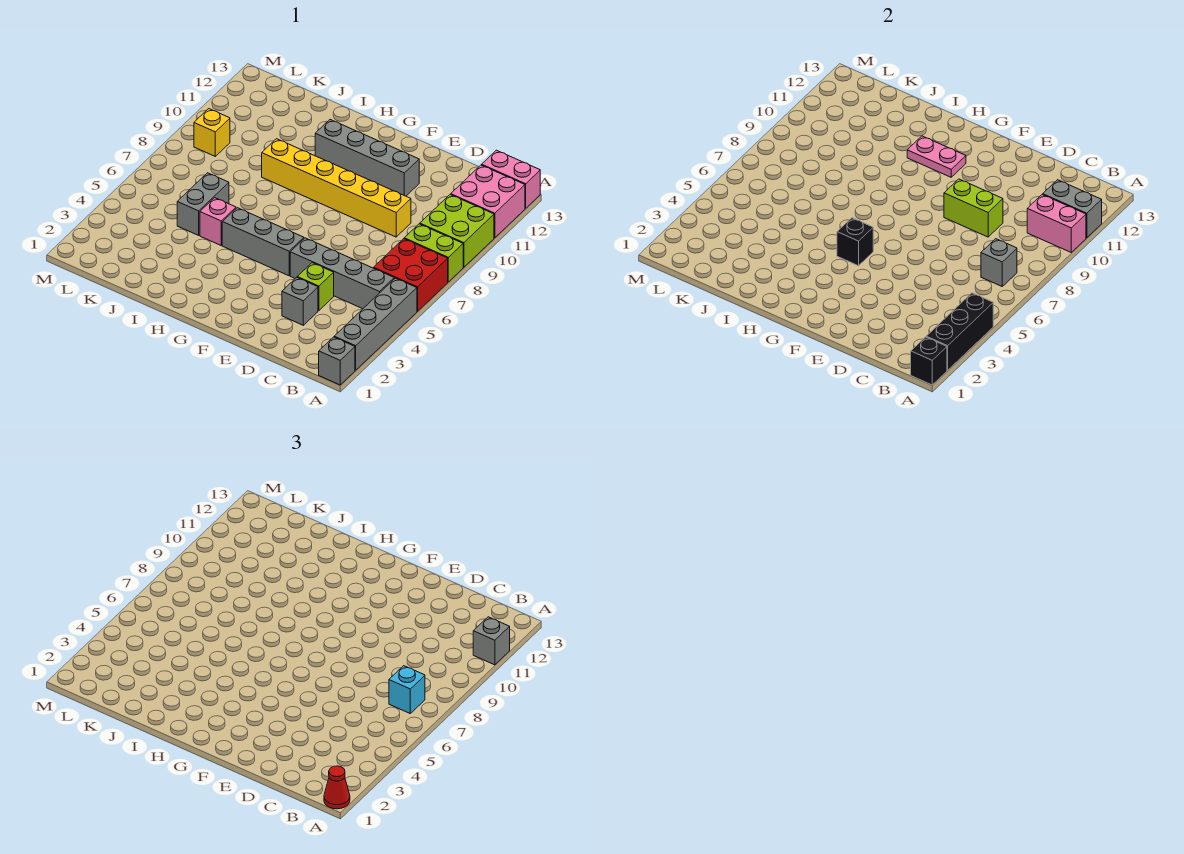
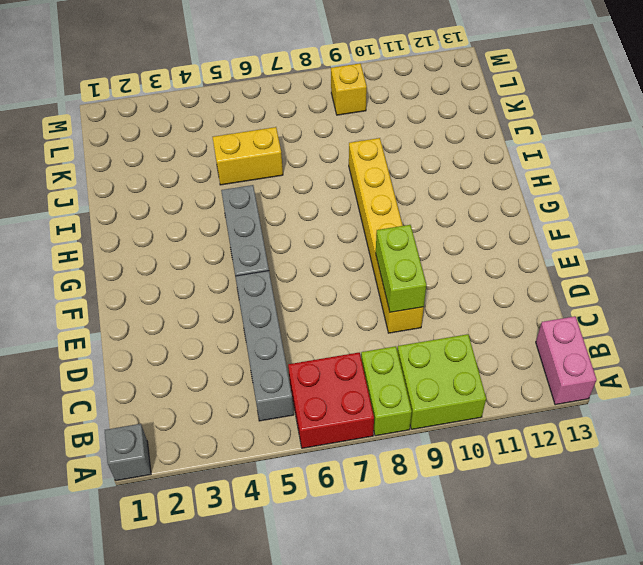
yellow brick J5:J6 level 1 -> grey brick J5:J6 level 1
none -> grey brick A2:A5 level 1
none -> pink brick A11:B12 level 1
none -> grey brick D3 level 1

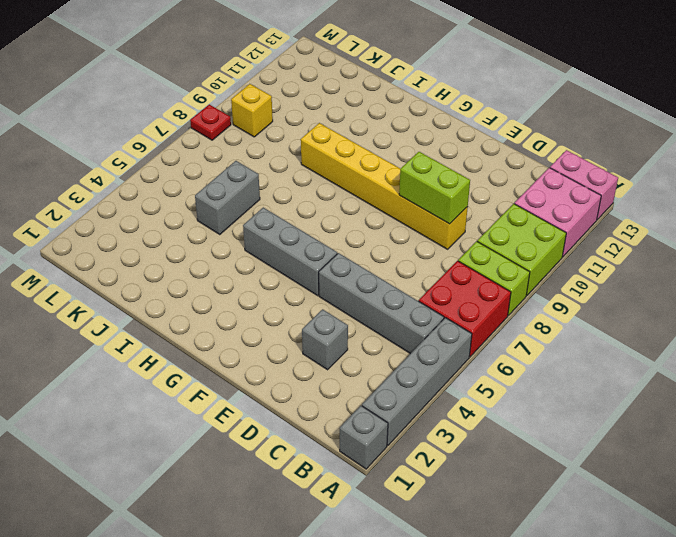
red plate M8 level 1 -> none
none -> lime brick D4 level 1
none -> grey brick E11:H11 level 1
none -> pink brick I5 level 1

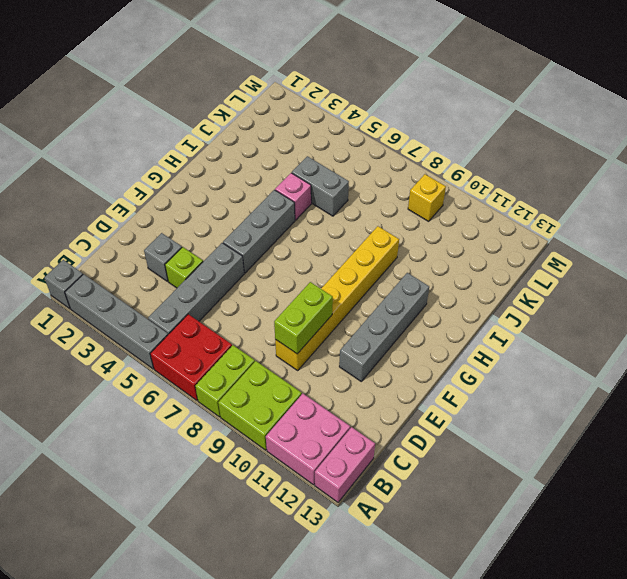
none -> black brick A1 level 2
none -> black brick A2:A4 level 2
none -> pink brick A10:B10 level 2

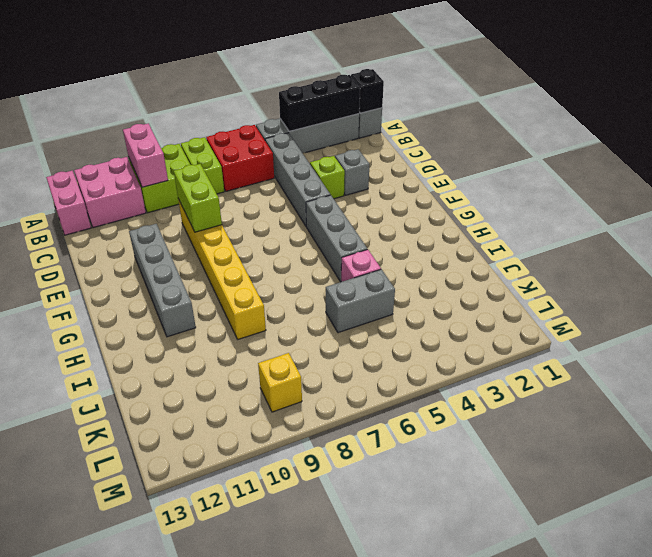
none -> grey brick A11:B11 level 2
none -> grey brick B7 level 2
none -> black brick G5 level 2

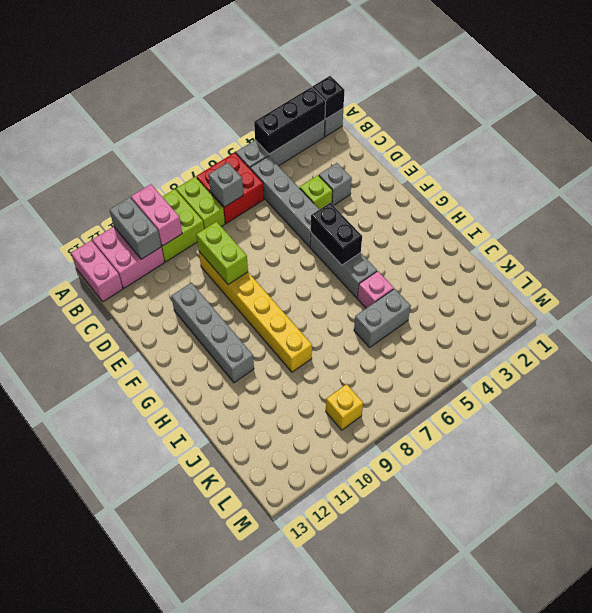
black brick F5:G5 level 2 -> black brick G5 level 2
none -> pink plate G11:H11 level 2
none -> red cone A1 level 3
none -> grey brick A11 level 3

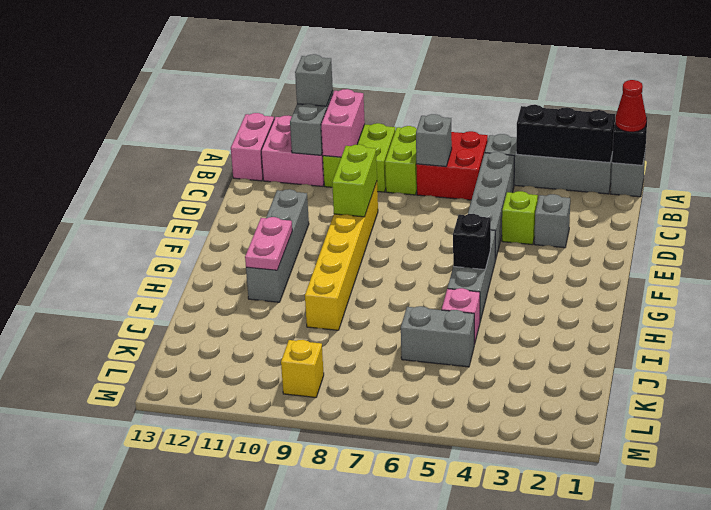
none -> cyan brick B7 level 3

